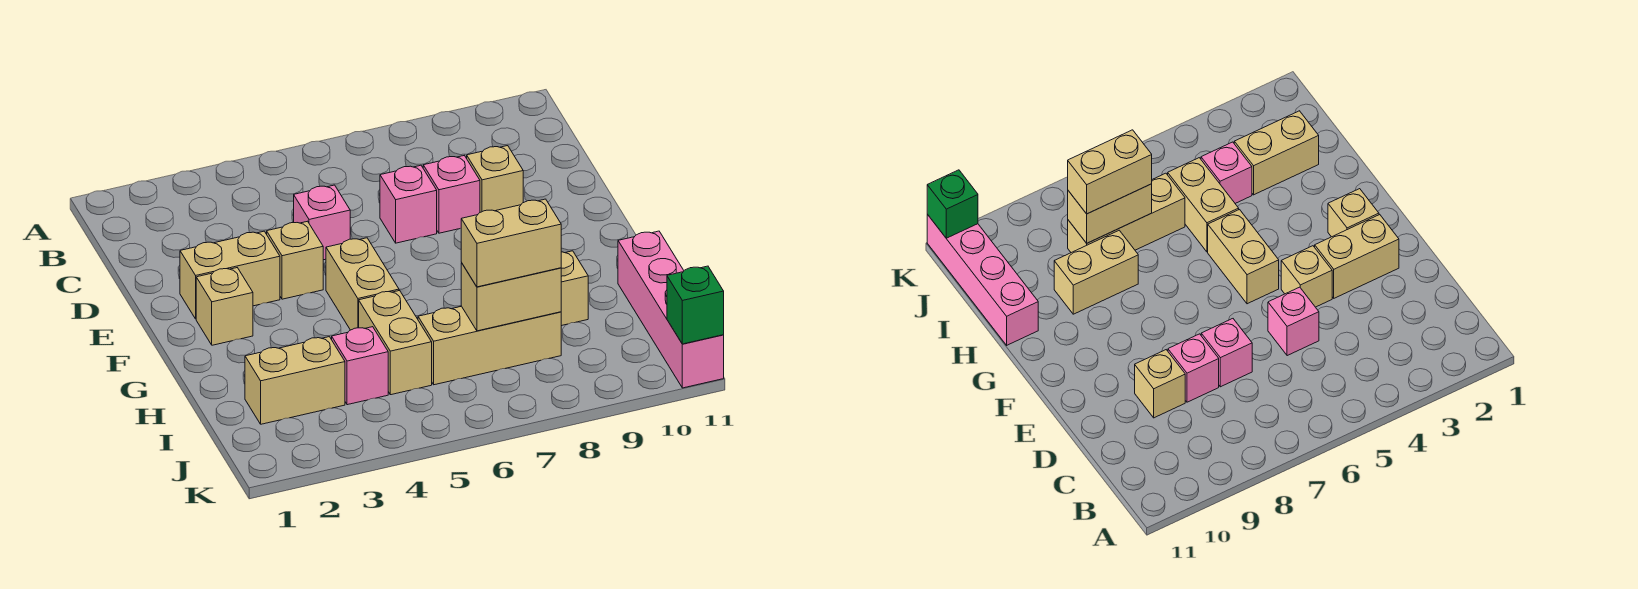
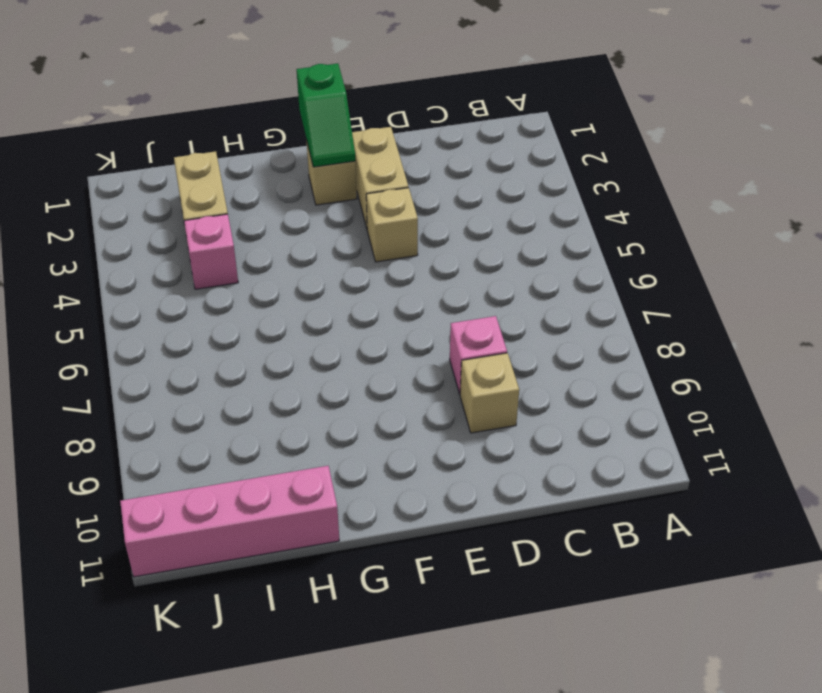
green slope F1:F2 level 2 top 1 -> none
none -> pink brick D5 level 1
none -> pink brick D7 level 1
none -> tan brick F5:G5 level 1

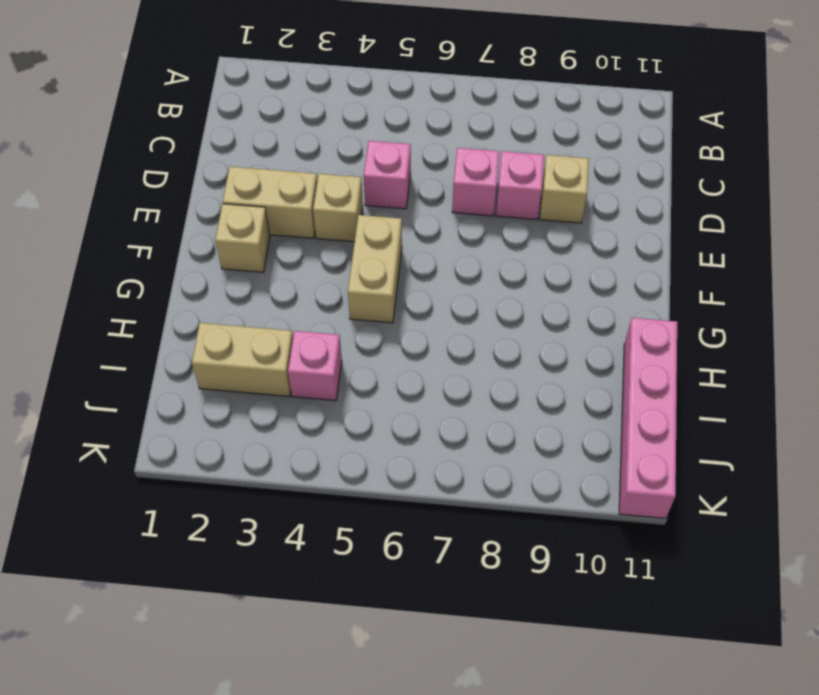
none -> tan brick H5:I5 level 1
none -> tan brick H8:H9 level 1
none -> tan brick I6:I8 level 1

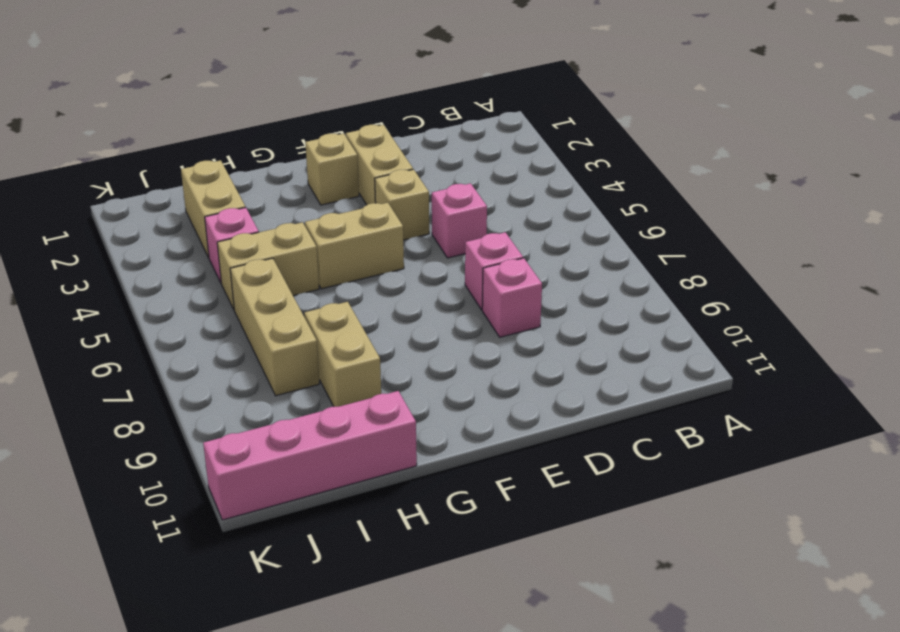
none -> tan brick D9 level 1
none -> tan brick I7:I8 level 2
none -> green brick K11 level 2

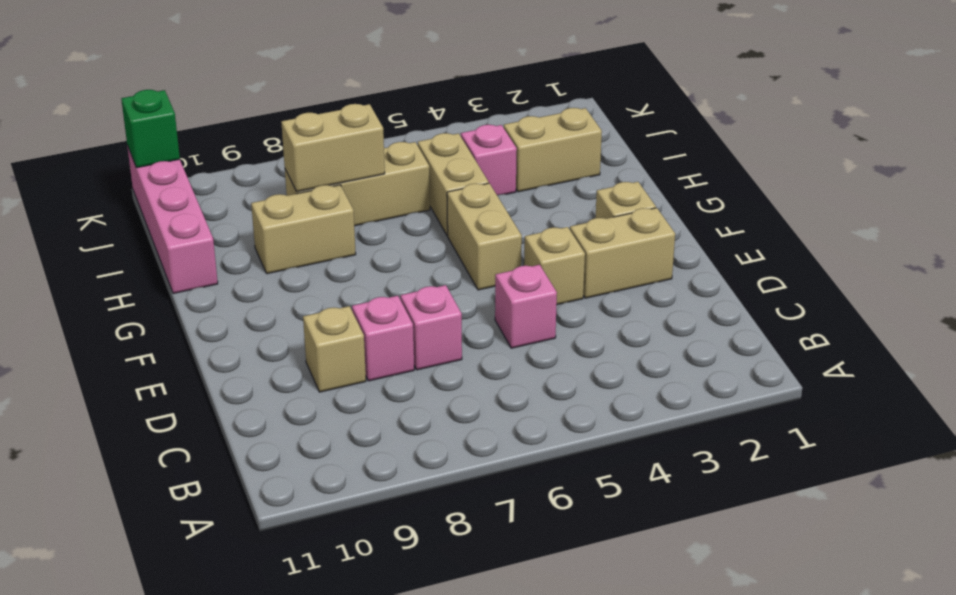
none -> tan brick I7:I8 level 3

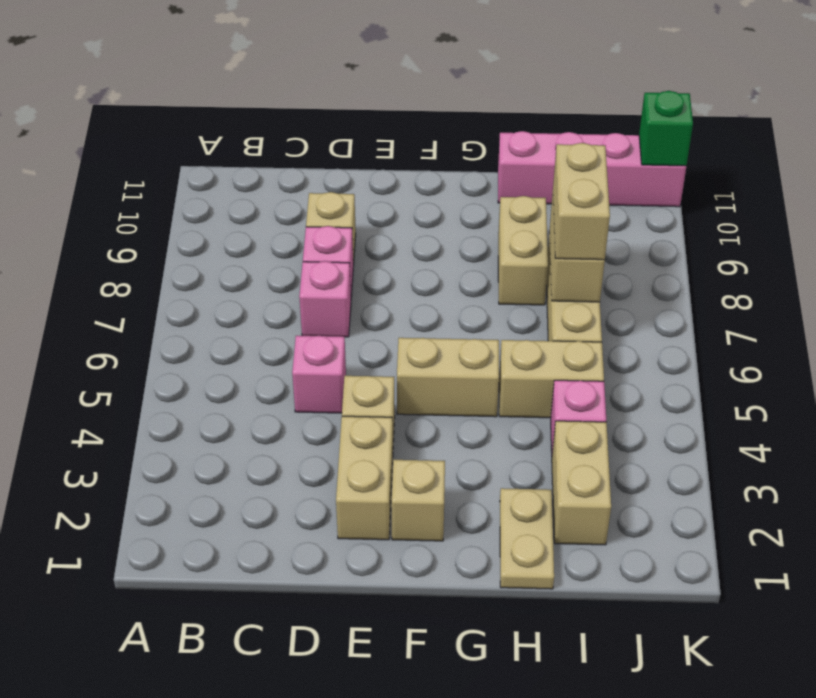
tan plate H1:H2 level 1 -> none

